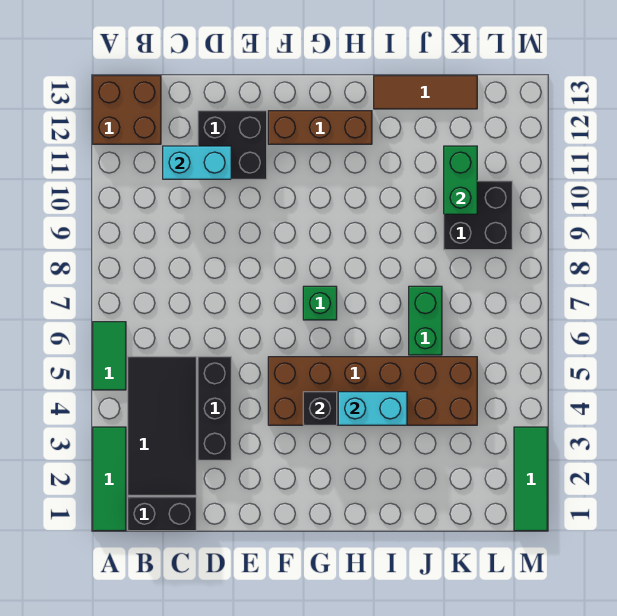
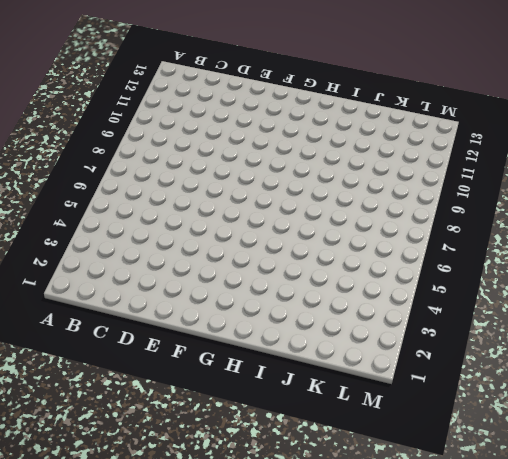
none -> green tile A1:A3 level 1
none -> green tile A5:A6 level 1
none -> brown brick A12:B13 level 1

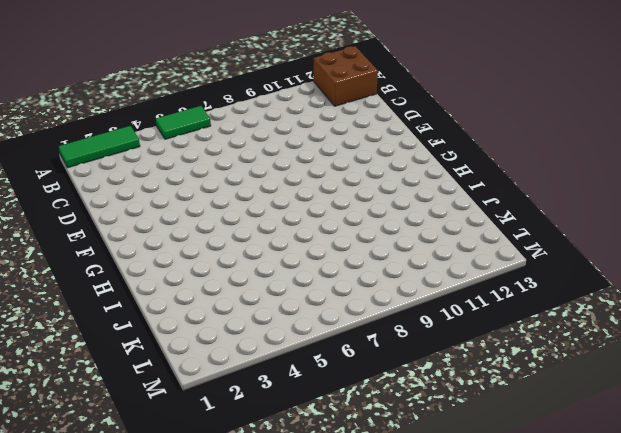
none -> black brick B1:C1 level 1
none -> black tile B2:C5 level 1
none -> black brick D3:D5 level 1

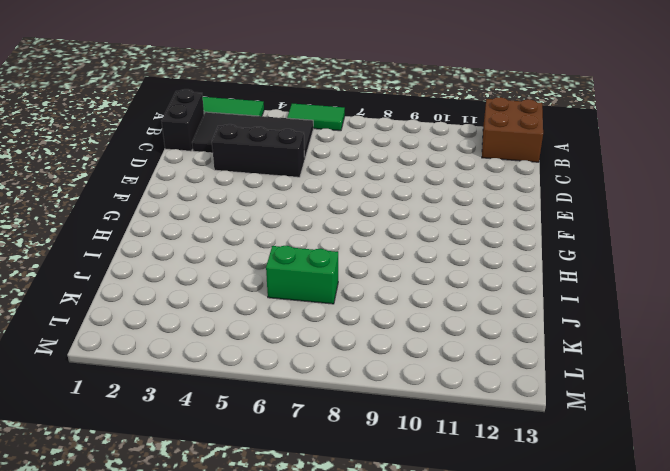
none -> black brick D11:E12 level 1
none -> brown brick F4:K5 level 1
none -> brown brick F12:H12 level 1

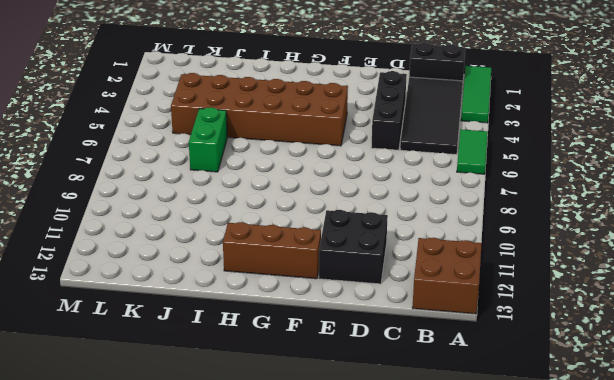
none -> green brick G7 level 1
none -> brown tile I13:K13 level 1
none -> black brick K9:L10 level 1

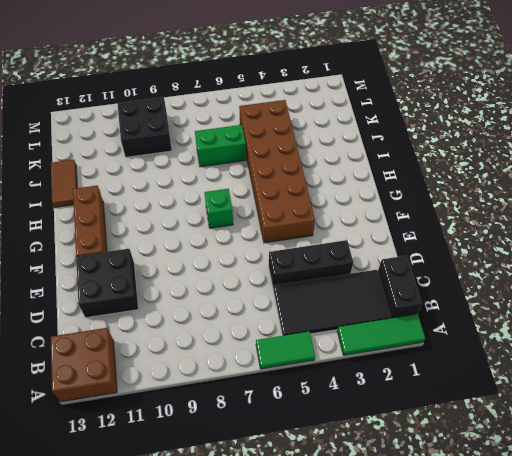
brown tile I13:J13 level 1 -> brown tile I13:K13 level 1
none -> green tile M1:M3 level 1
none -> cyan brick C11:D11 level 2
none -> black brick G4 level 2

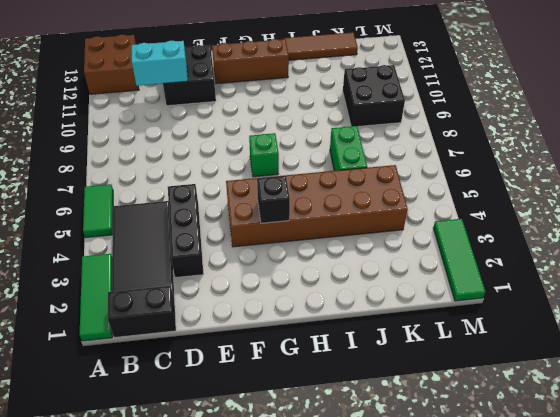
none -> cyan brick H4:I4 level 2
none -> green brick K10:K11 level 2

